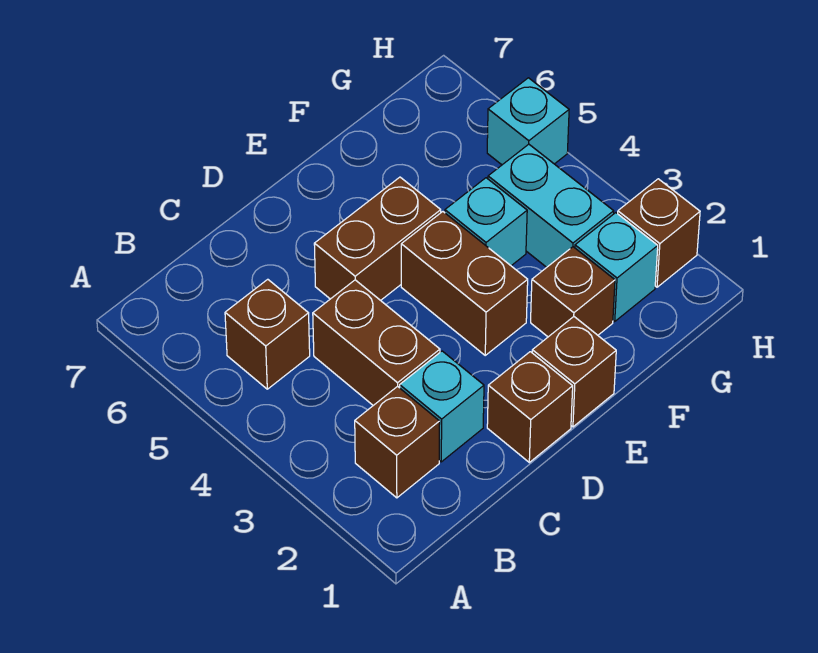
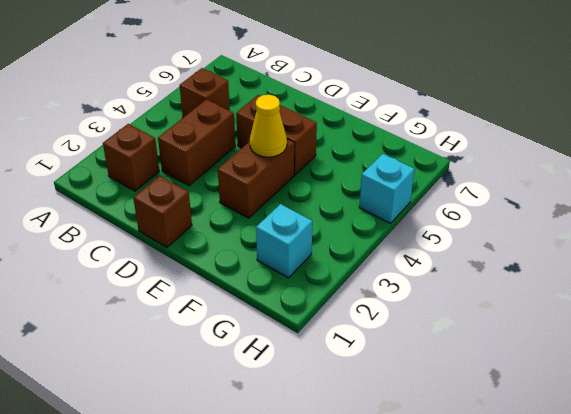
yellow cone E4 level 2 -> none
none -> cyan brick C2 level 1
none -> brown brick E1 level 1
none -> brown brick F2 level 1

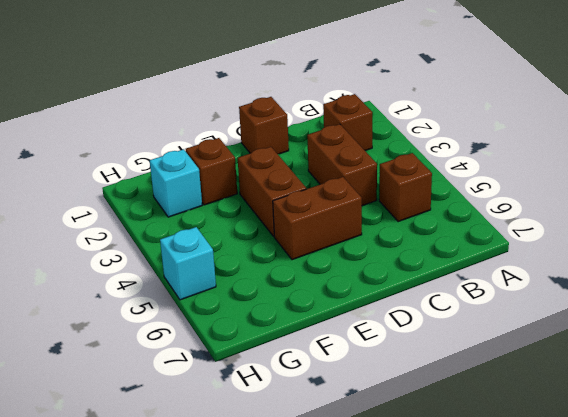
none -> cyan brick C2 level 1
none -> brown brick E1 level 1
none -> cyan brick F4 level 1

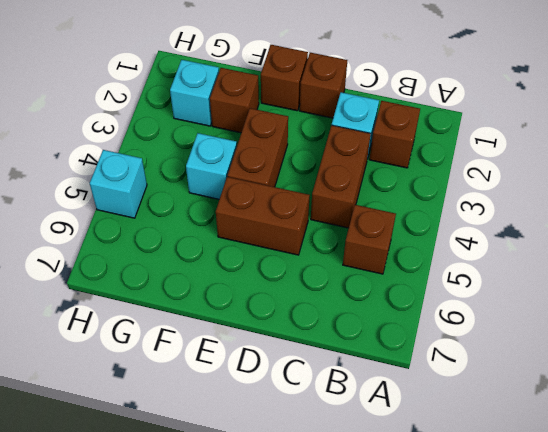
none -> cyan brick G3:G4 level 1
none -> brown brick H2 level 1

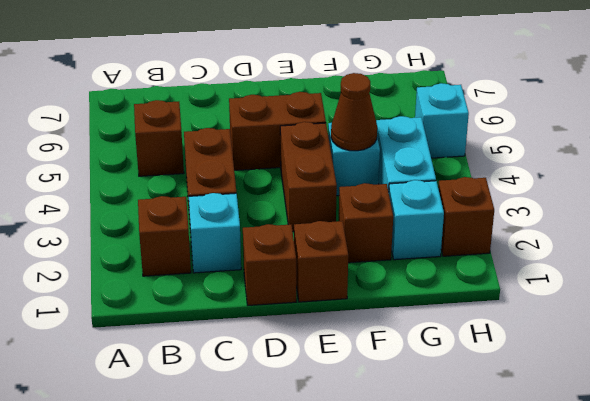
brown cone F4 level 2 -> none

